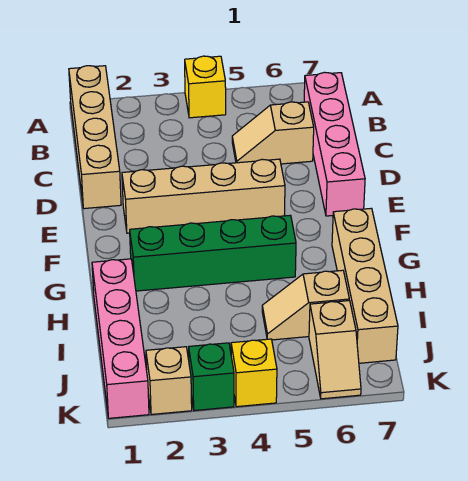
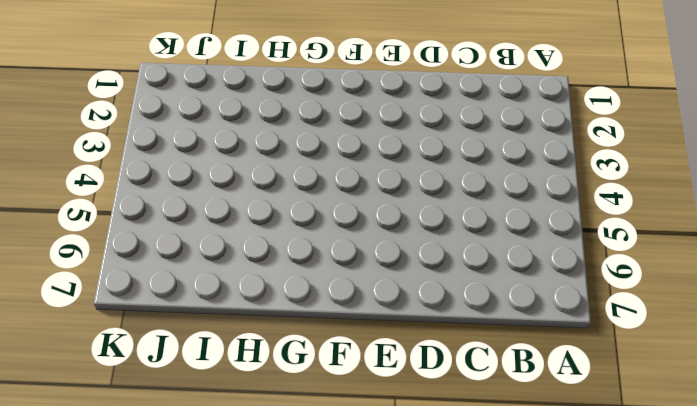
none -> tan brick A1:D1 level 1
none -> yellow brick A4 level 1
none -> pink brick B7:E7 level 1

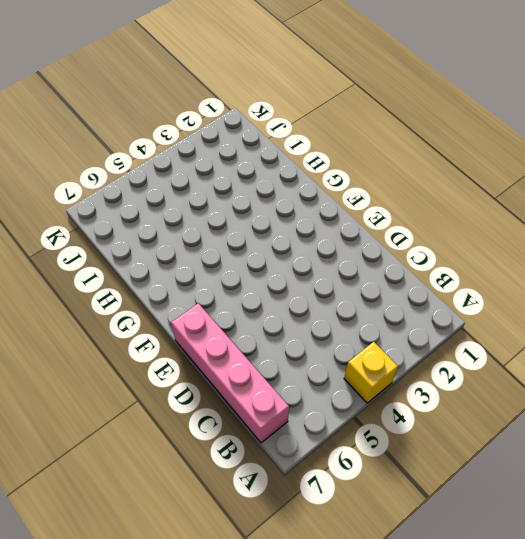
none -> tan brick A1:D1 level 1
none -> tan slope C5:C6 level 1 top 6
none -> tan brick E2:E5 level 1

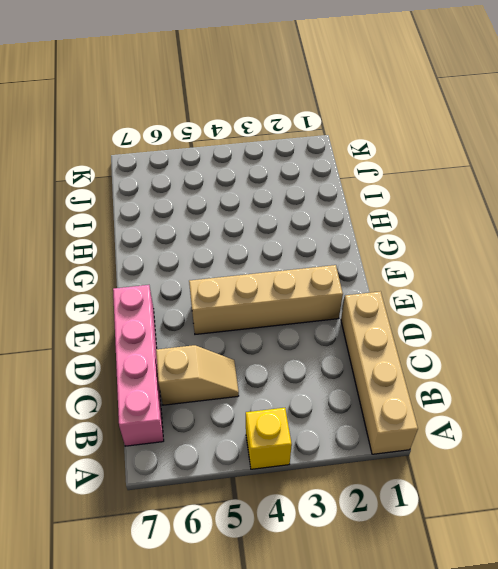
none -> green brick G2:G5 level 1
none -> tan brick G7:J7 level 1
none -> pink brick H1:K1 level 1

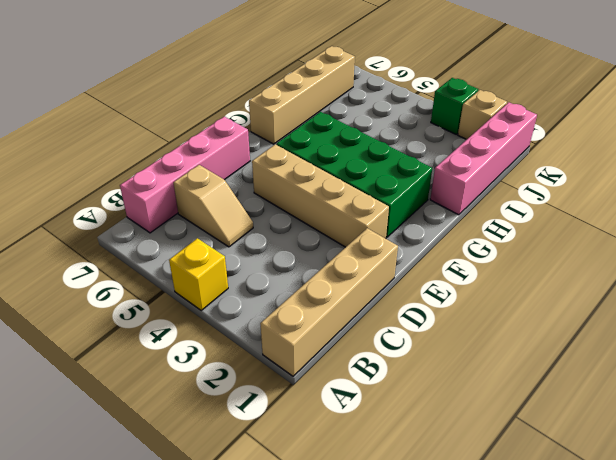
green brick F2:G5 level 1 -> green brick G2:G5 level 1
none -> tan slope I5:I6 level 1 top 6
none -> tan slope J6:K6 level 1 top J
none -> yellow brick K4 level 1

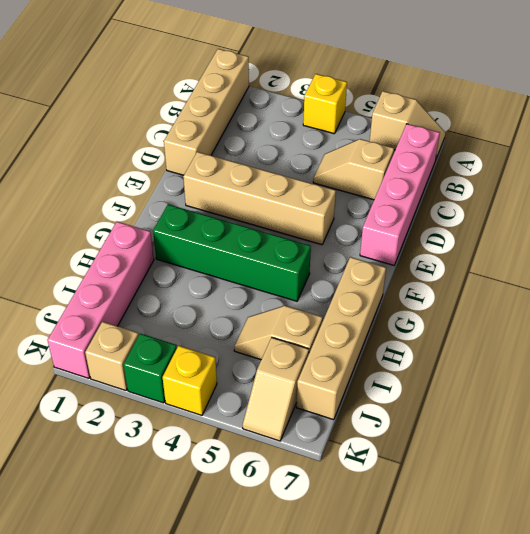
tan slope A6:A7 level 1 top 6 -> none

